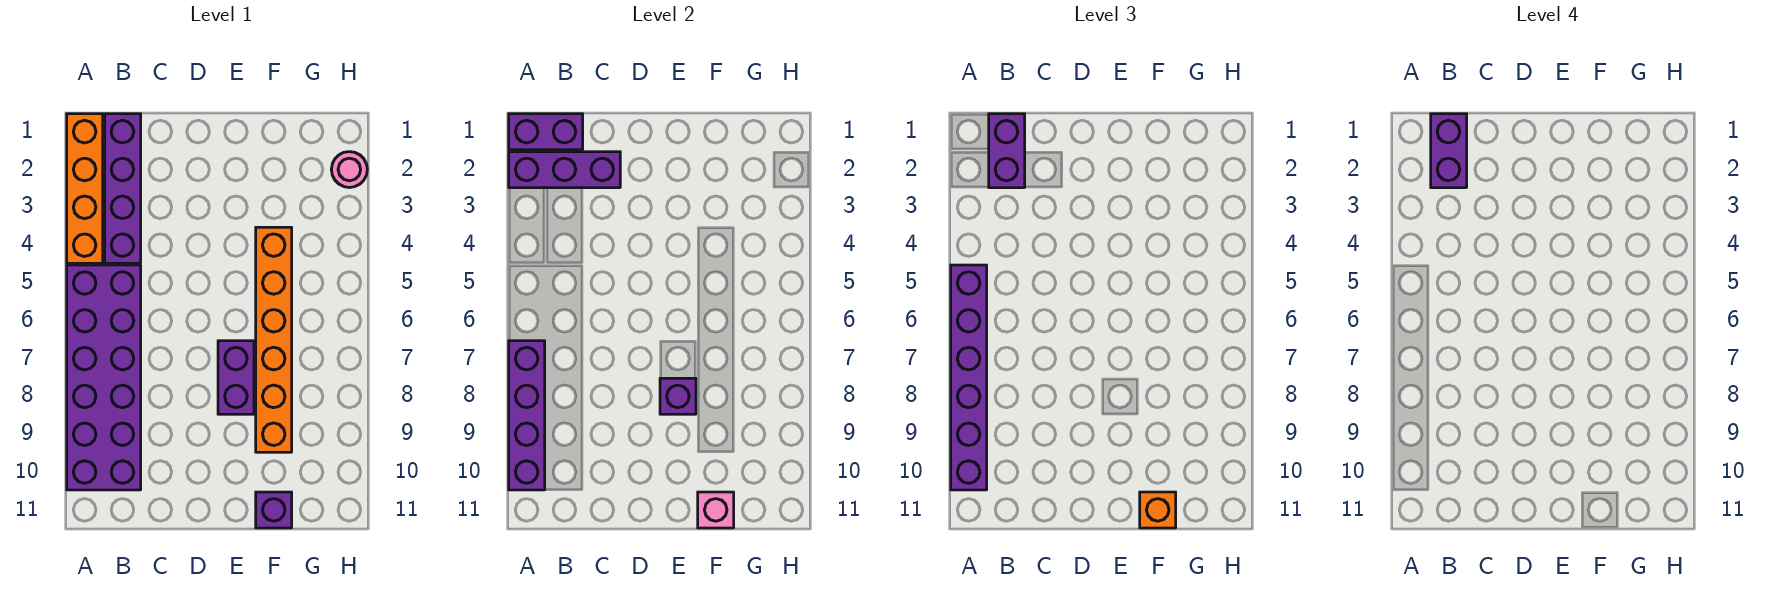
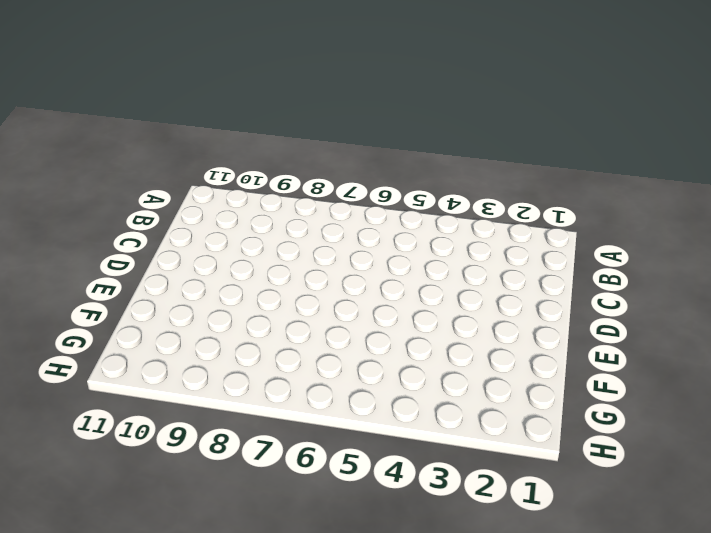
none -> orange brick A1:A4 level 1
none -> purple brick A5:B10 level 1
none -> purple brick B1:B4 level 1

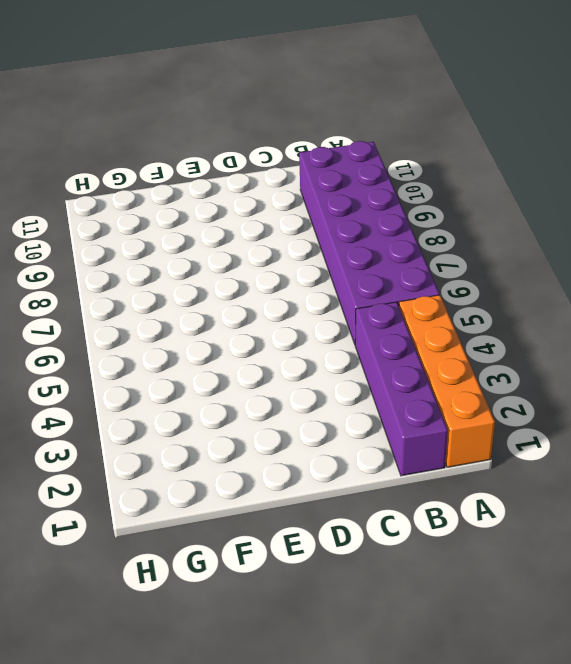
none -> purple brick E7:E8 level 1
none -> orange brick F4:F9 level 1
none -> purple brick F11 level 1

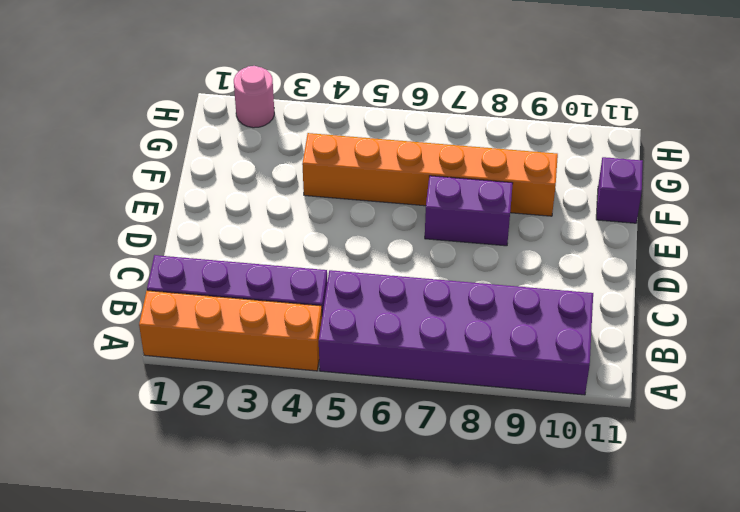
none -> purple brick A1:B1 level 2
none -> purple brick A2:C2 level 2
none -> purple brick A7:A10 level 2

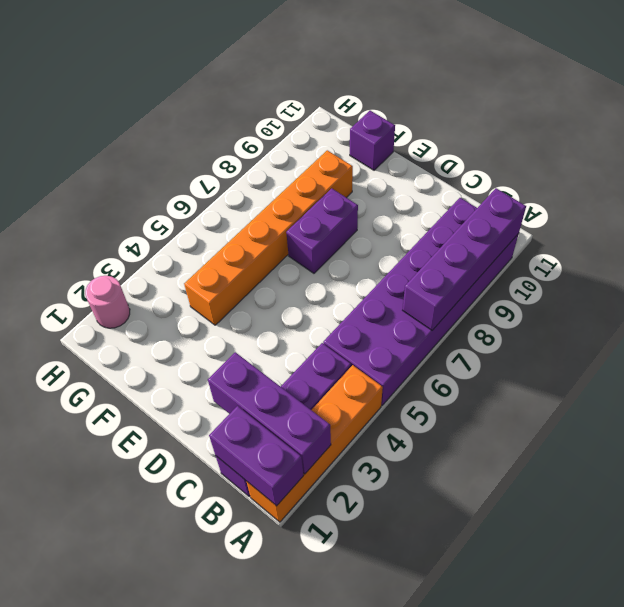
none -> purple brick E8 level 2
none -> pink brick F11 level 2
none -> purple brick A5:A10 level 3

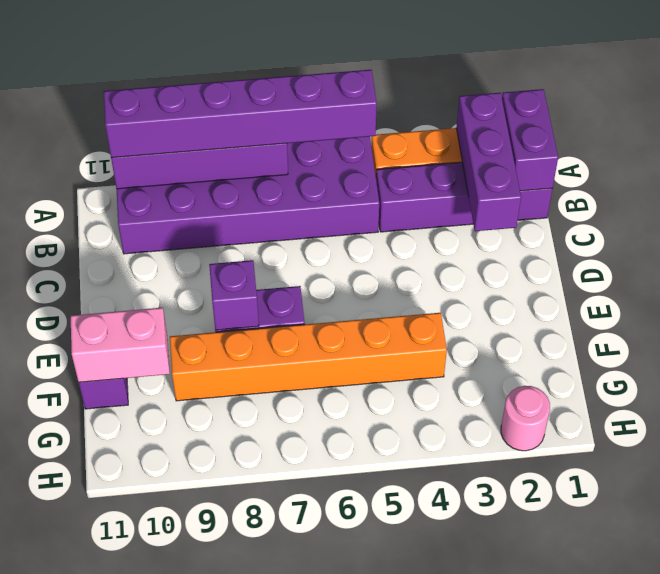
pink brick F10:F11 level 2 -> pink brick F11 level 2
none -> purple brick B1:B2 level 3
none -> orange brick F11 level 3
none -> purple brick B1:B2 level 4

